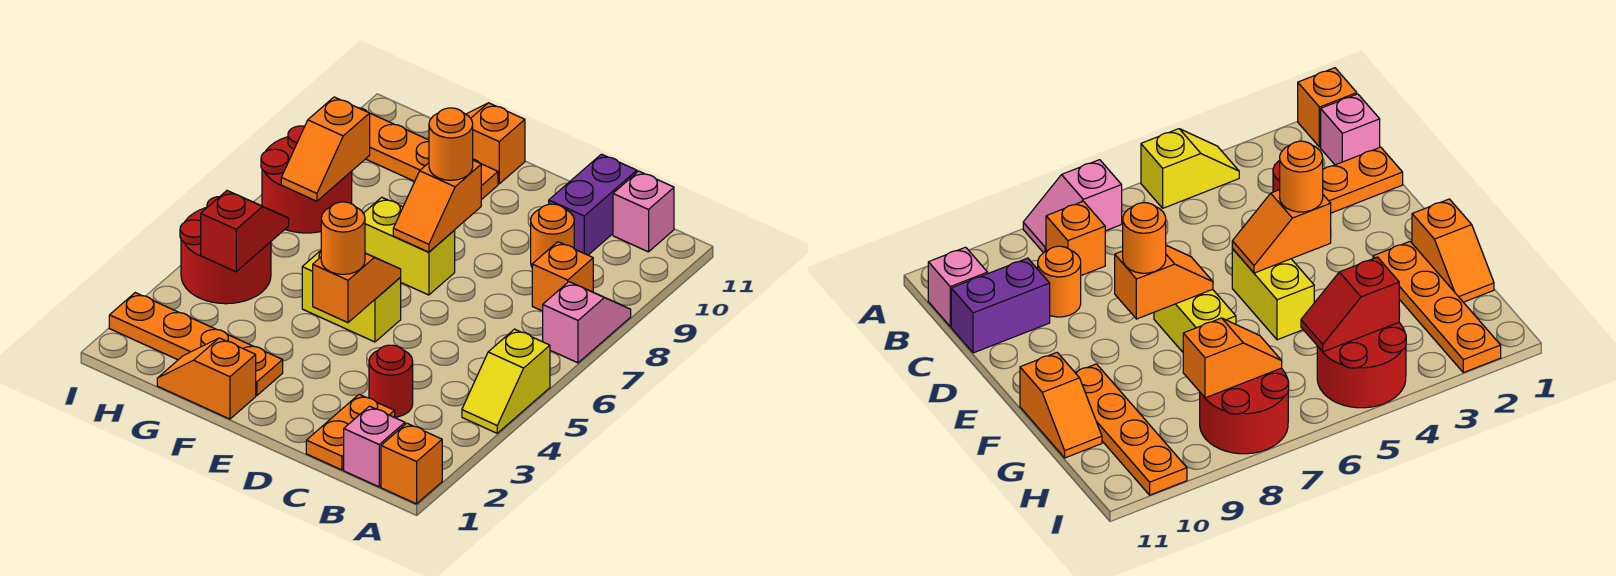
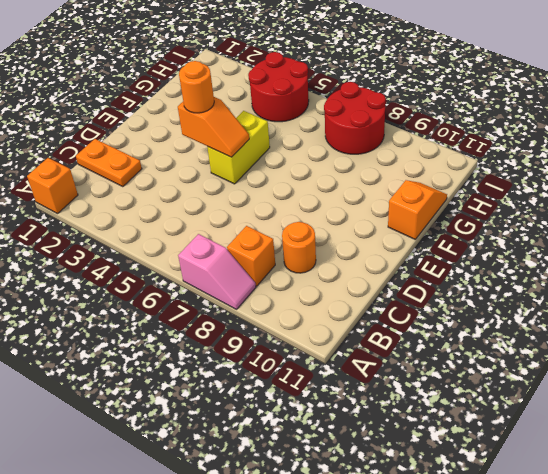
none -> yellow slope A4:A5 level 1 top 5
none -> pink brick B1 level 1
none -> pink brick B11 level 1

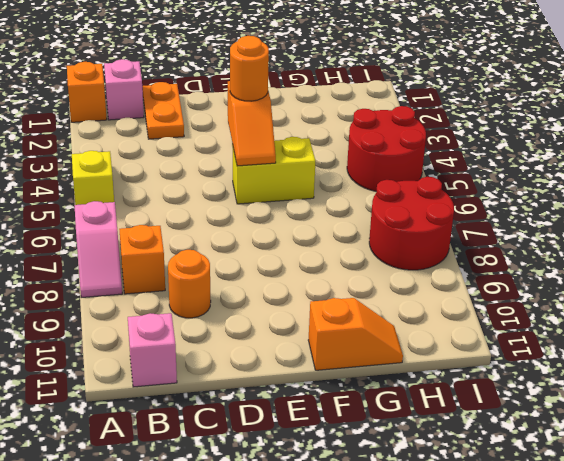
none -> red round brick C3 level 1
none -> purple brick C10:C11 level 1
none -> yellow brick E7:F7 level 1

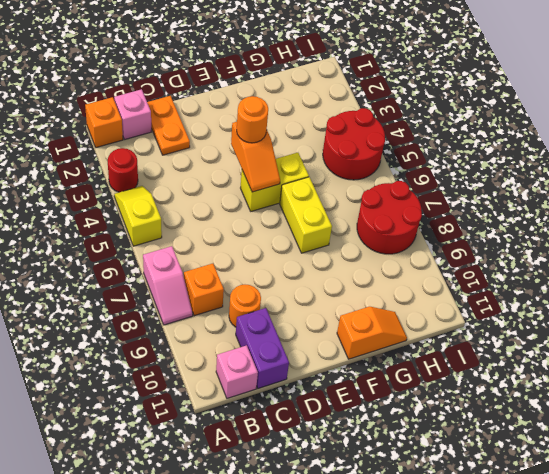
red round brick A3 level 1 -> red round brick C3 level 1
yellow brick F6:F7 level 1 -> yellow brick E7:F7 level 1
none -> orange slope F1:G1 level 1 top F
none -> orange plate F2:I2 level 1
none -> orange plate F10:I10 level 1

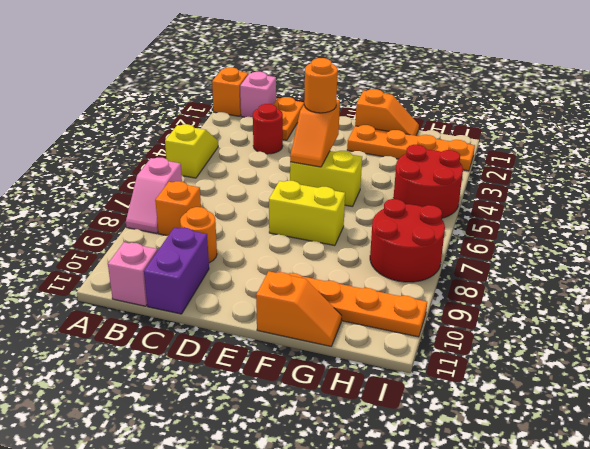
none -> orange slope E7:E8 level 2 top 8
none -> red slope H4:H5 level 2 top 4
none -> orange slope H7:H8 level 2 top 8

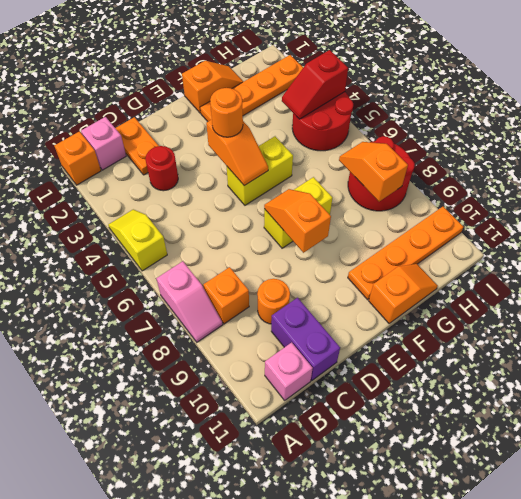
red slope H4:I4 level 2 top I -> red slope H4:H5 level 2 top 4
none -> orange round brick E8 level 3

